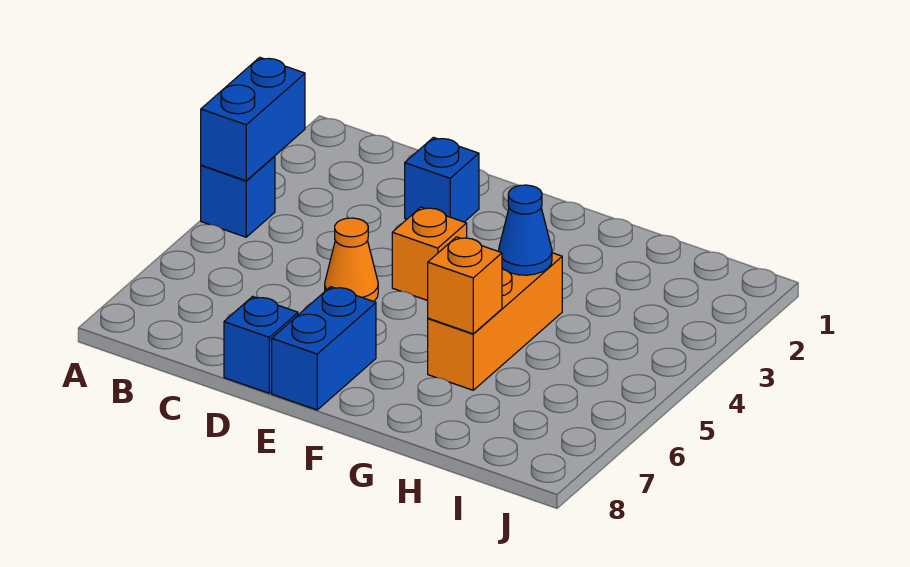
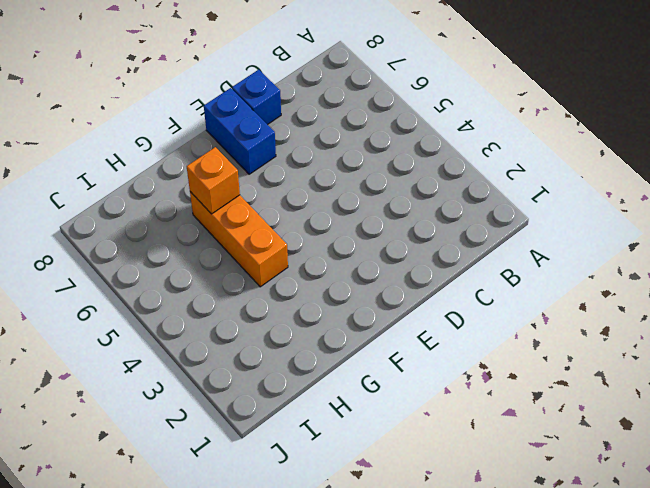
none -> blue brick A4 level 1
none -> blue brick D2 level 1

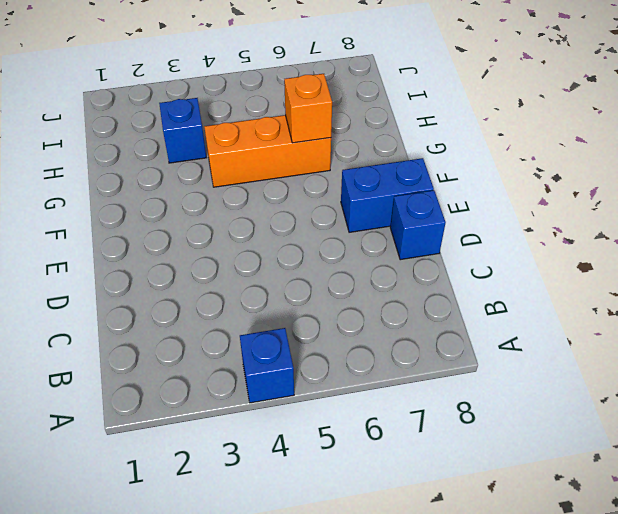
blue brick H3 level 1 -> blue brick D2 level 1
none -> orange cone D5 level 1
none -> orange brick E4 level 1

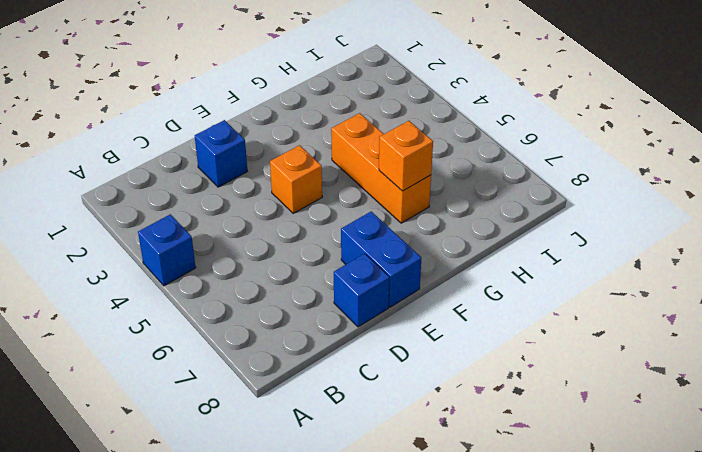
none -> orange cone D5 level 1
none -> blue brick A3:A4 level 2

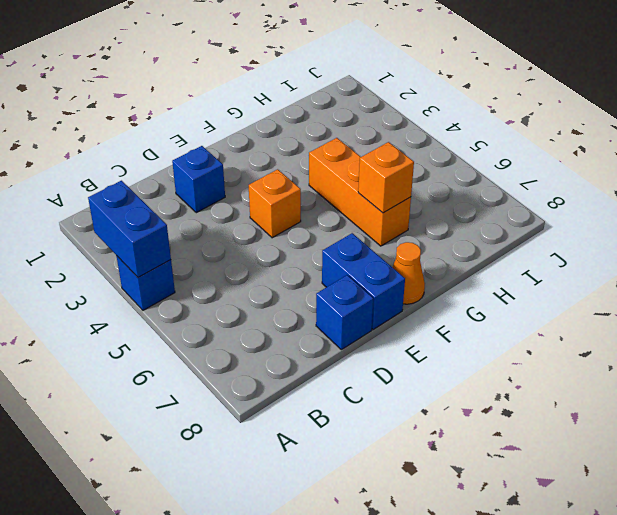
orange cone F8 level 1 -> orange cone D5 level 1
none -> blue cone G4 level 2

